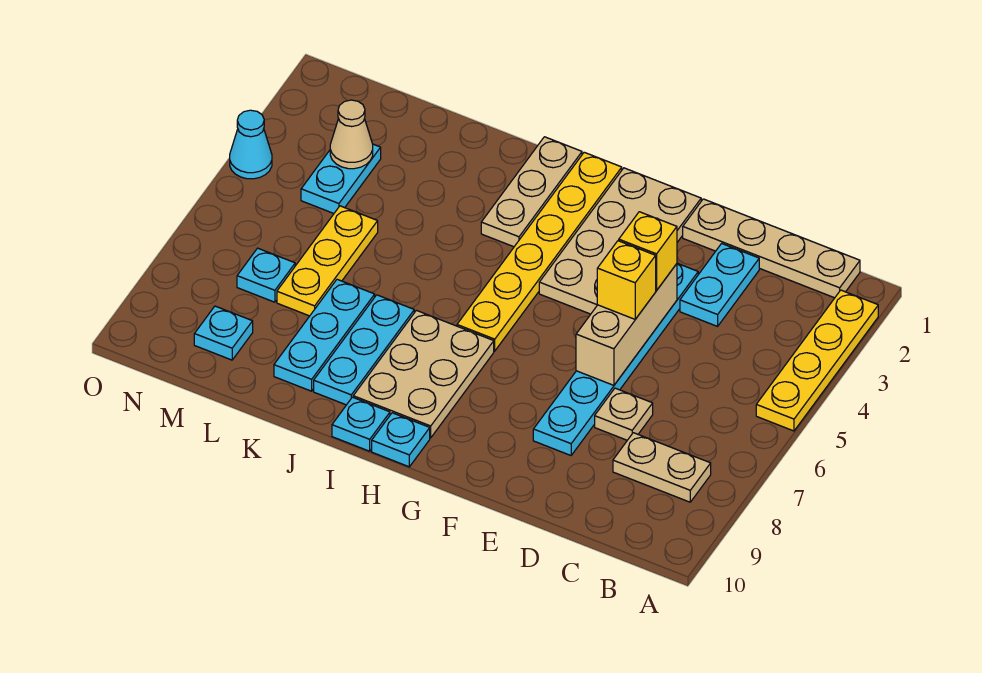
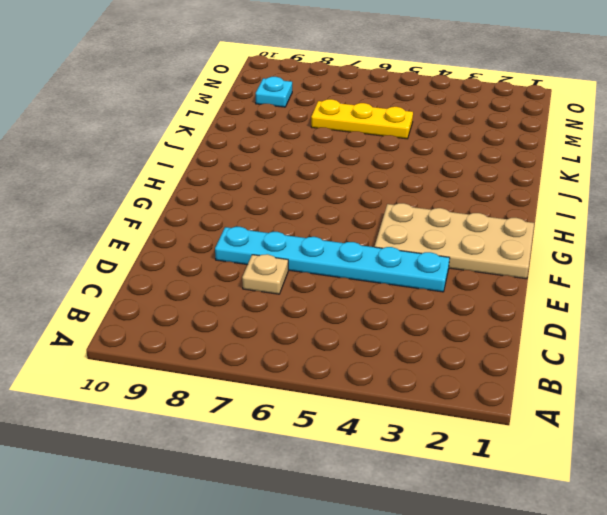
none -> yellow plate A2:A5 level 1
none -> tan plate B1:E1 level 1
none -> tan plate B8:C8 level 1

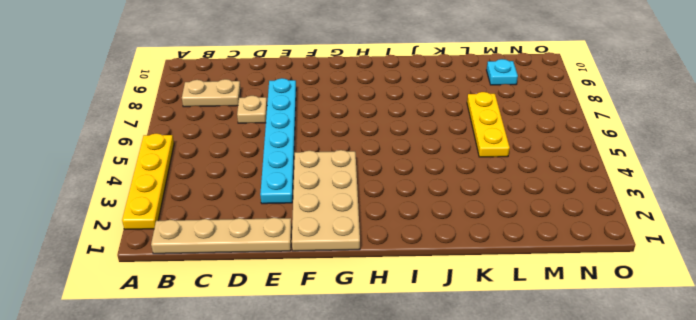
none -> cyan plate D2:D3 level 1
none -> yellow plate H1:H6 level 1
none -> tan plate H7:I9 level 1

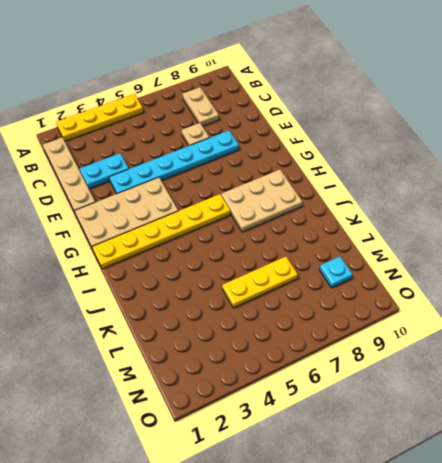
none -> cyan plate H10 level 1
none -> tan plate I1:I3 level 1
none -> cyan plate I10 level 1

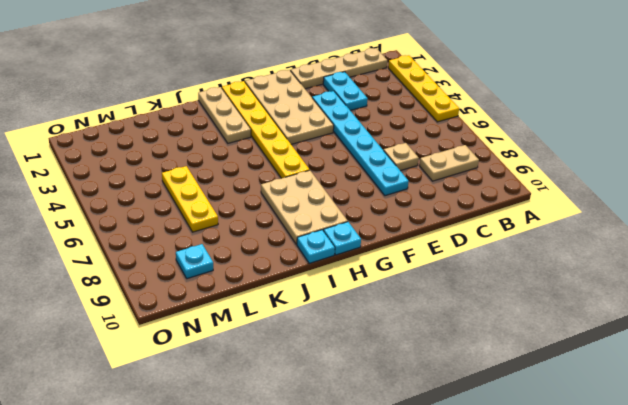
none -> cyan plate J7:J9 level 1
none -> cyan plate K7:K9 level 1
none -> cyan plate M3:M4 level 1

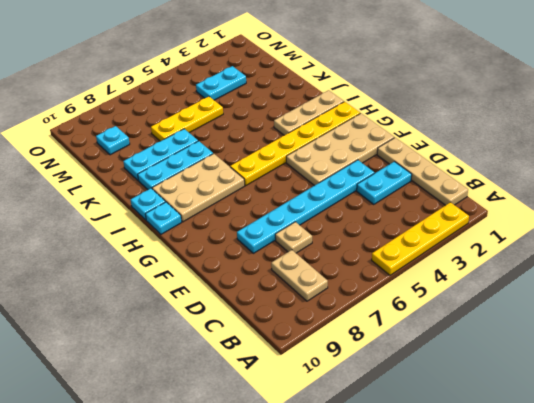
none -> cyan plate M7 level 1
none -> cyan cone O4 level 1
none -> tan brick E4:E6 level 2

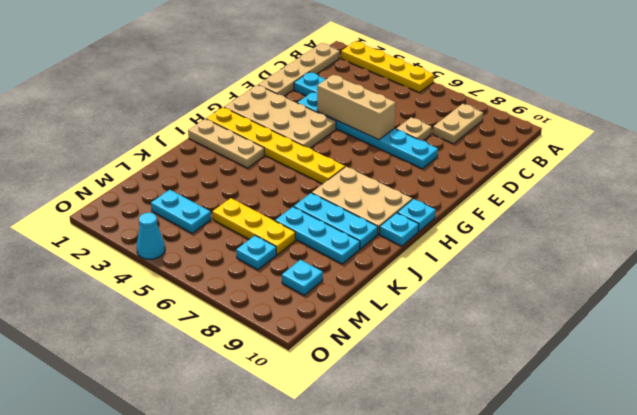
none -> tan cone M3 level 2
none -> yellow brick E4 level 3
none -> yellow brick E5 level 3

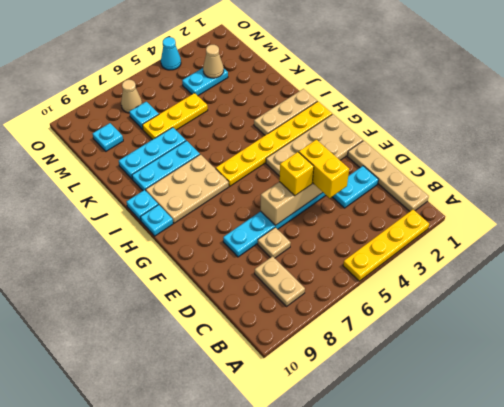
yellow brick D4:E4 level 3 -> yellow brick E4 level 3
tan cone N7 level 1 -> none

